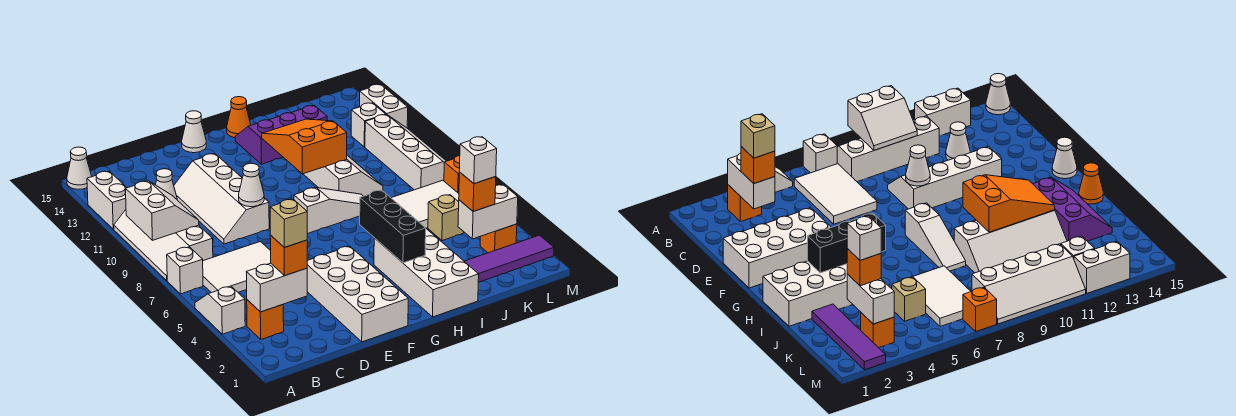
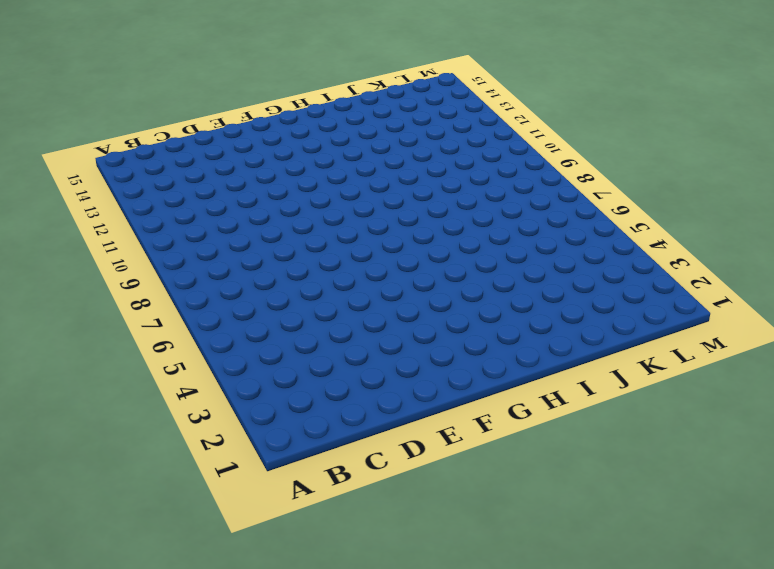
none -> white slope A4:A5 level 1 top 4
none -> white brick A7 level 1
none -> white slope A8:B11 level 1 top B
none -> white brick A12:A13 level 1

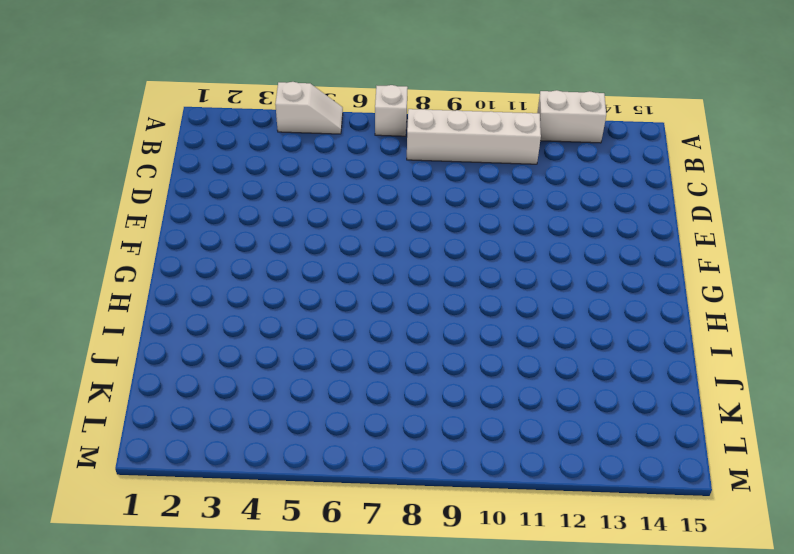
none -> white cone A15 level 1
none -> orange brick B3 level 1
none -> white tile B6:D7 level 1
none -> white cone C12 level 1

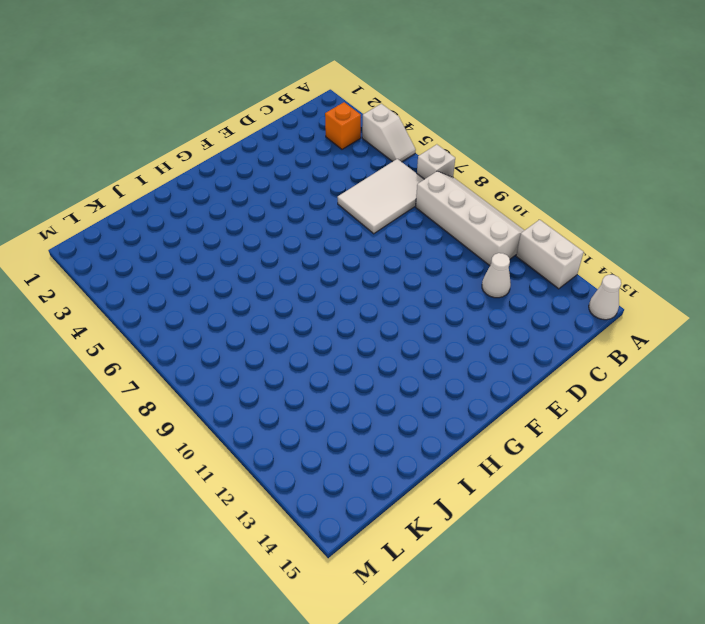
none -> white slope D9:E12 level 1 top E
none -> white brick E1:F4 level 1
none -> white cone F15 level 1
none -> white slope G8:I8 level 1 top G

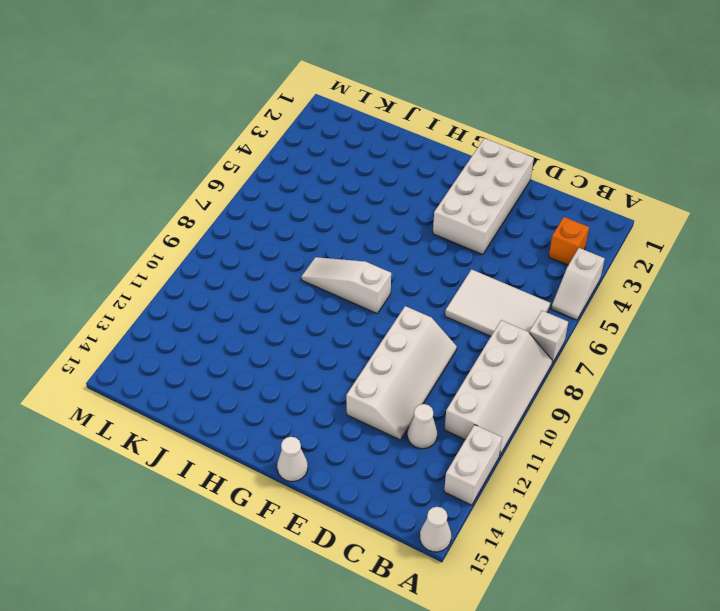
none -> white brick H1:I4 level 1
none -> purple slope H13:J14 level 1 top 13
none -> orange cone H15 level 1
none -> white slope I9:J12 level 1 top I

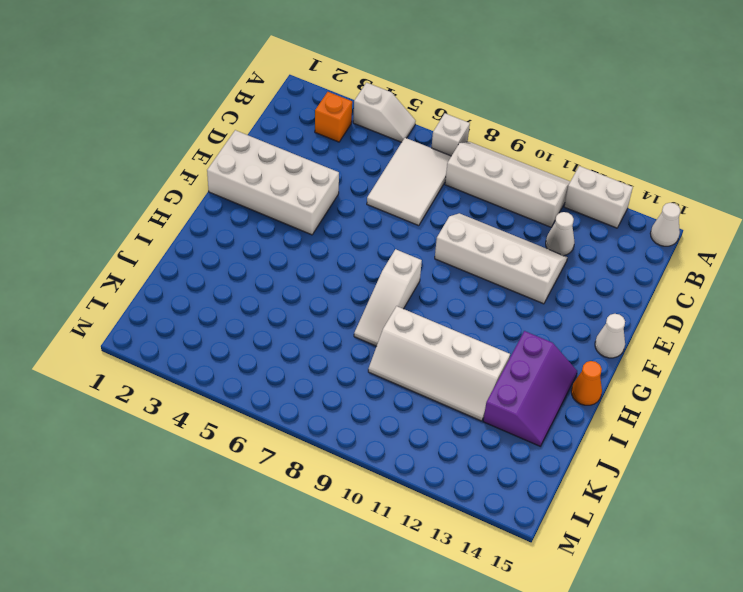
none -> white brick H1:I4 level 1
none -> purple tile J2:M2 level 1
none -> white tile J6:L7 level 1
none -> tan brick K5 level 1

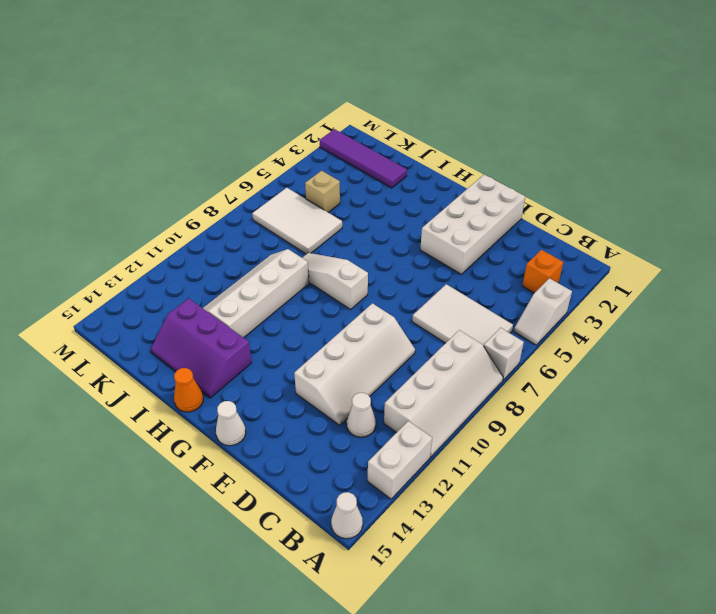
none -> white brick H1:I4 level 1
none -> orange brick L3 level 1
none -> white slope L8:M11 level 1 top L
none -> white brick L12 level 1

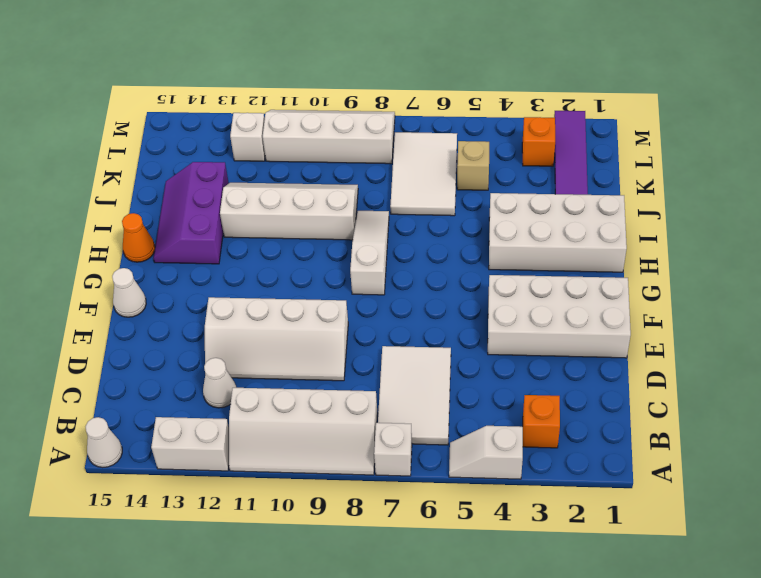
none -> orange brick M7 level 1
none -> white brick M12:M13 level 1
none -> white slope A9:B10 level 2 top A
none -> white brick B3:C3 level 2

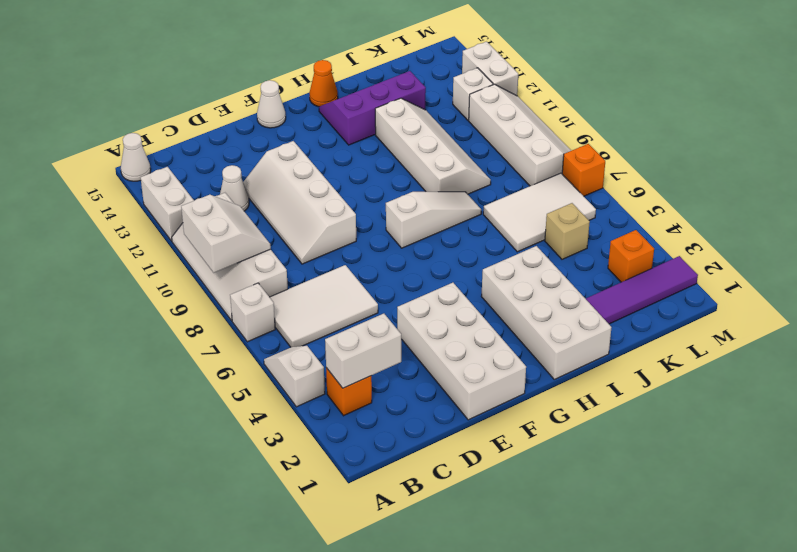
none -> white cone E9 level 2
none -> black brick H3:H5 level 2
none -> orange slope H10:I12 level 2 top 10
none -> white brick K3:L3 level 2

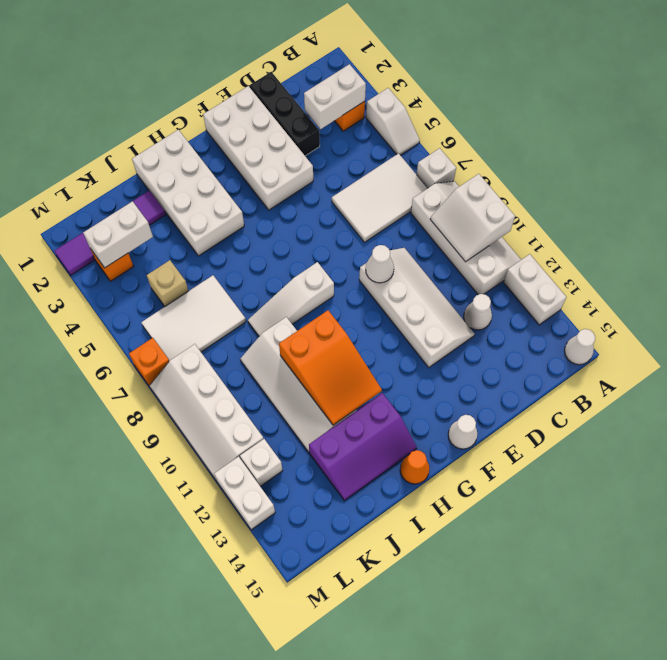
black brick D1:D3 level 1 -> black brick H3:H5 level 2
none -> orange brick C3 level 3
none -> orange brick K3 level 3
none -> tan brick C3 level 4
none -> white brick K3 level 4

